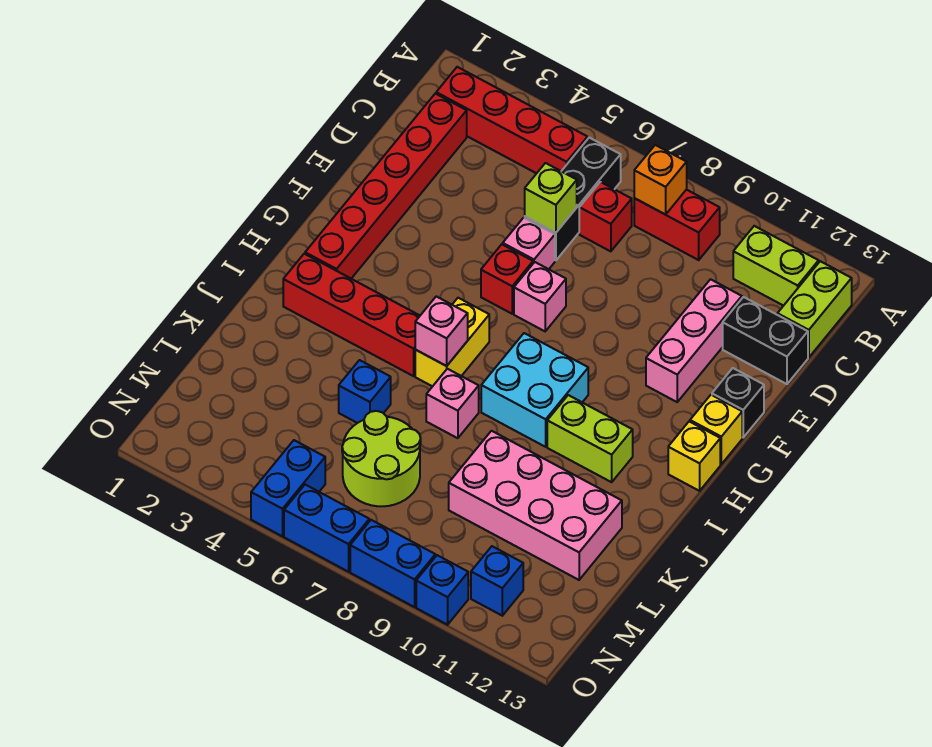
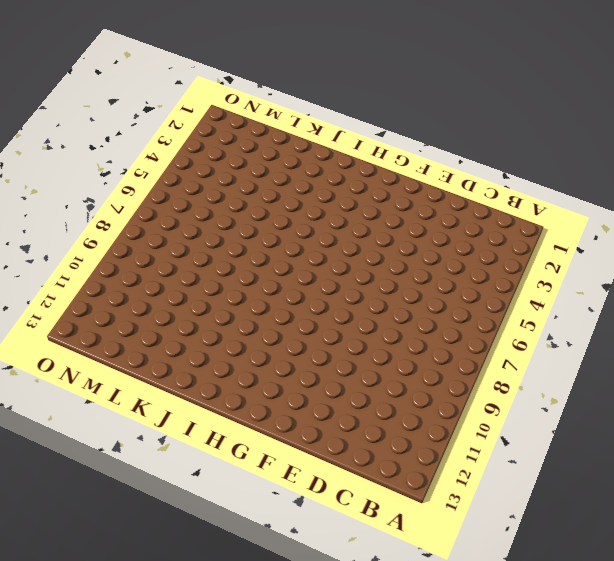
none -> red brick B2:B5 level 1
none -> black brick B6:D6 level 1
none -> red brick B8:B9 level 1
none -> lime brick B11:B12 level 1

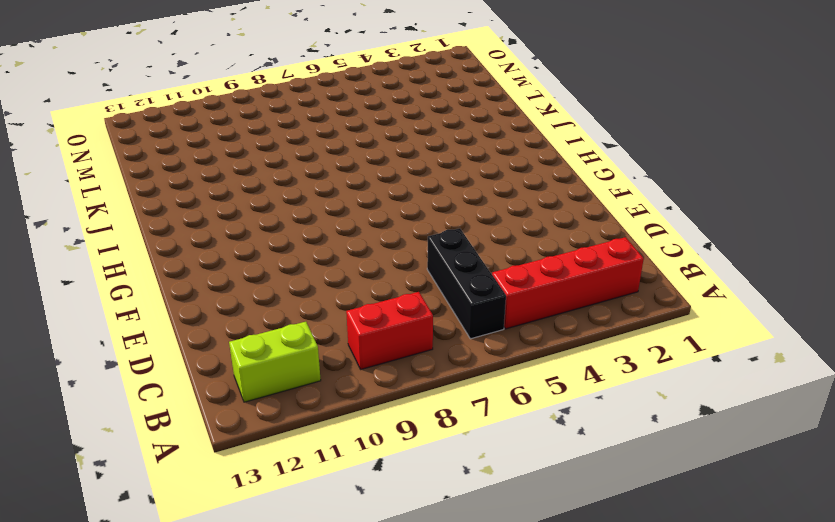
none -> lime brick B13:C13 level 1
none -> red brick C2:H2 level 1
none -> red brick C7 level 1
none -> pink brick D11:F11 level 1

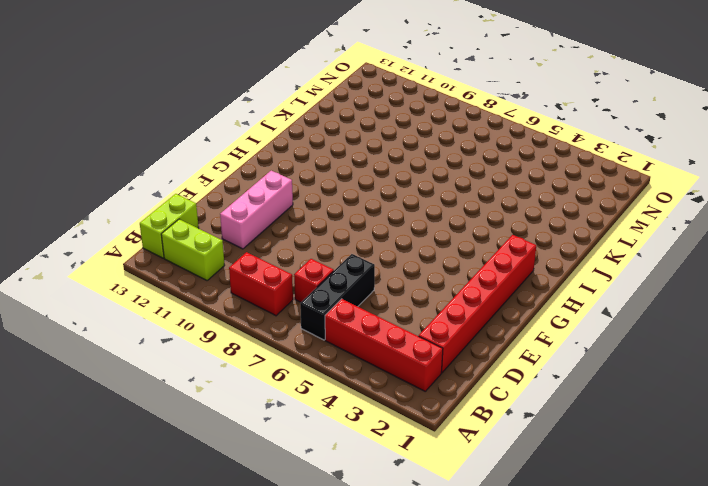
none -> black brick D12:D13 level 1
none -> pink brick E6 level 1
none -> red brick F6 level 1
none -> pink brick F7 level 1

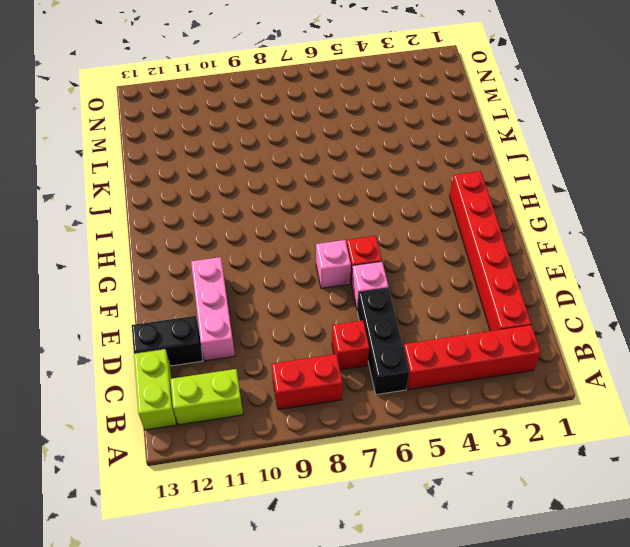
none -> black brick F13 level 1
none -> yellow brick G13 level 1
none -> yellow brick H6:I6 level 1
none -> cyan brick H8:I9 level 1

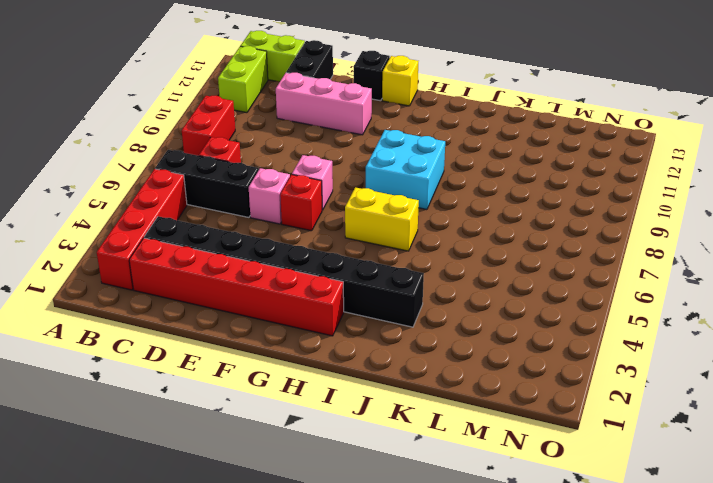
black brick C3:J3 level 1 -> red brick I2:I5 level 1
none -> yellow brick H13 level 1
none -> lime brick I10:I11 level 1
none -> pink brick J7 level 1
none -> blue brick K5 level 1

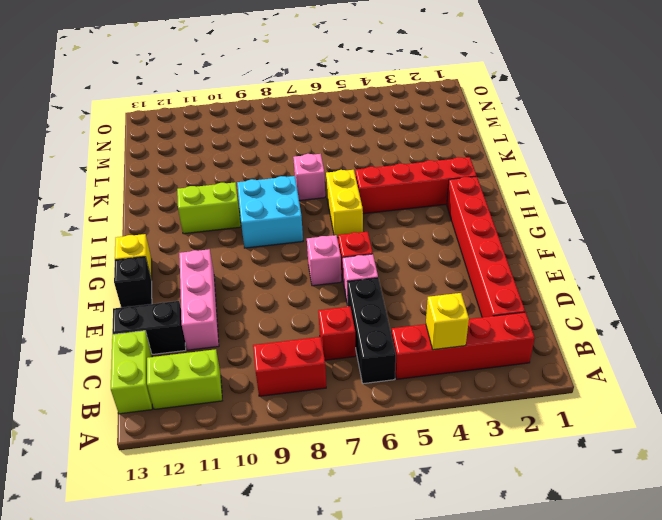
yellow brick B4 level 2 -> yellow brick H13 level 1
none -> blue brick K5 level 1
none -> pink brick K9:L12 level 1
none -> lime round brick L6:M7 level 1
none -> blue brick N5:O5 level 1

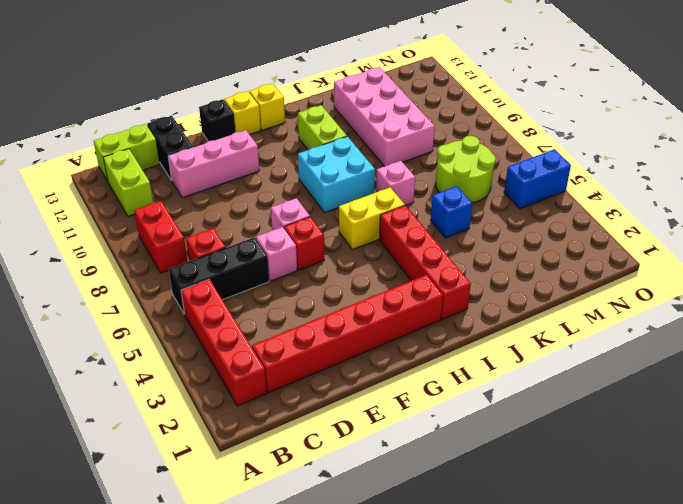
none -> blue brick N11 level 1
none -> blue brick O6:O7 level 1
none -> blue brick O8:O9 level 1
none -> blue brick O10 level 1

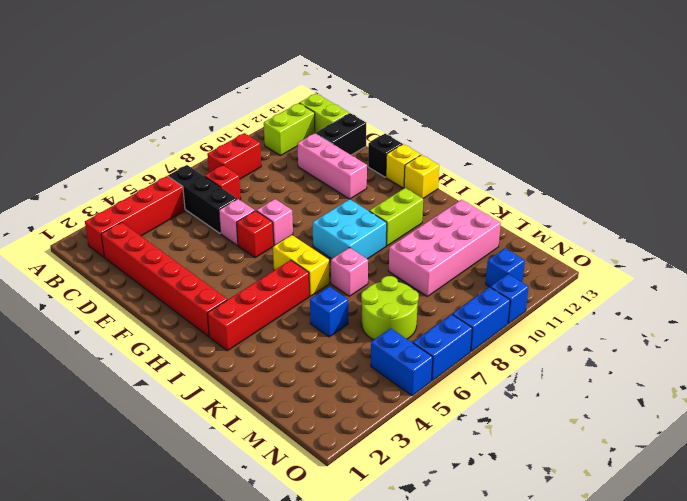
none -> orange brick B8 level 2
none -> lime brick D6 level 2
none -> pink brick I6 level 2

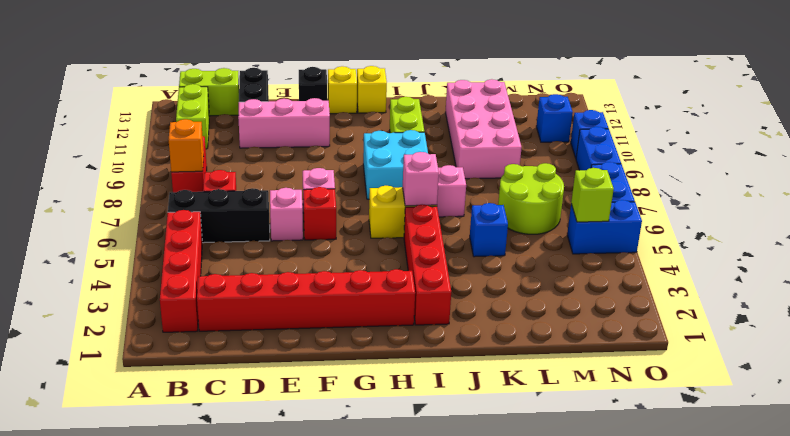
lime brick N5 level 2 -> lime brick D6 level 2

